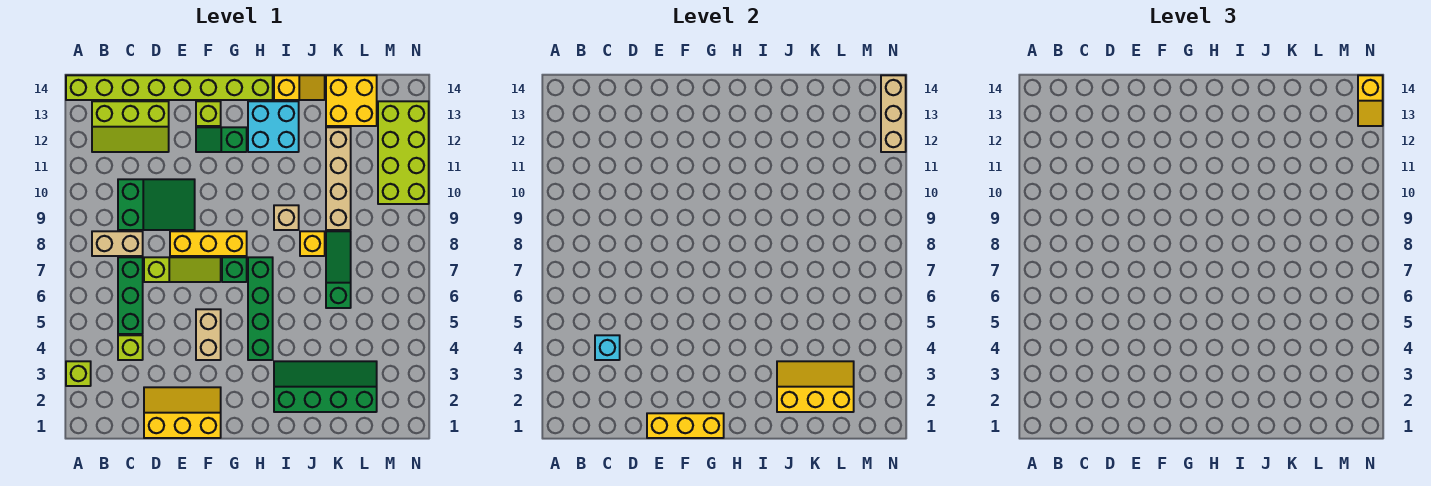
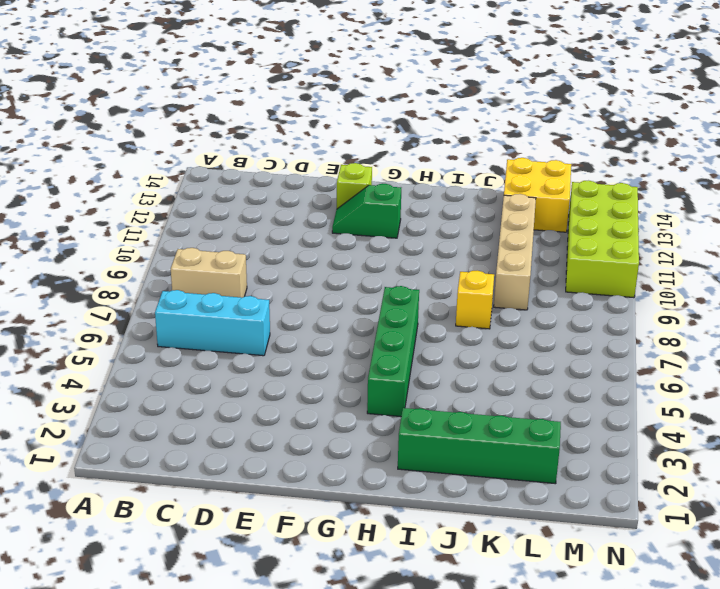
cyan brick B6:D6 level 1 -> green brick C5:C7 level 1
none -> lime brick A3 level 1
none -> lime brick A14:H14 level 1
none -> lime slope B12:D13 level 1 top 13

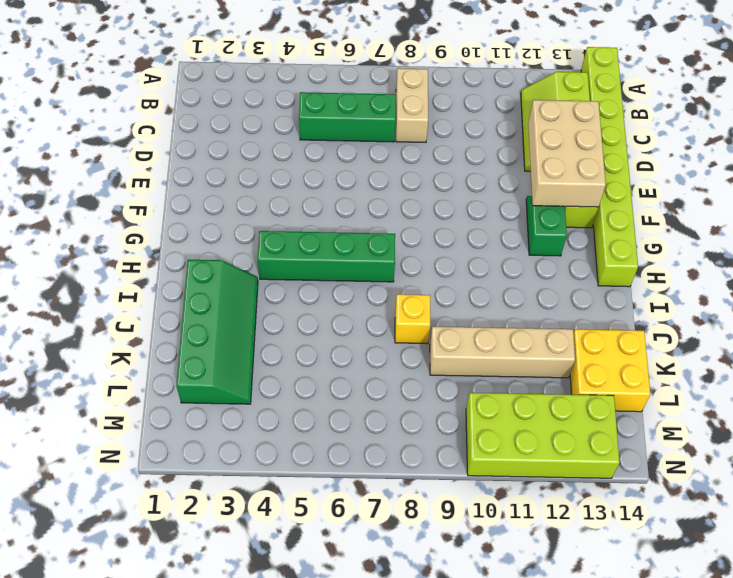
tan brick D12:F13 level 2 -> none
none -> lime brick A3 level 1
none -> lime brick C4 level 1
none -> green slope C9:E10 level 1 top C

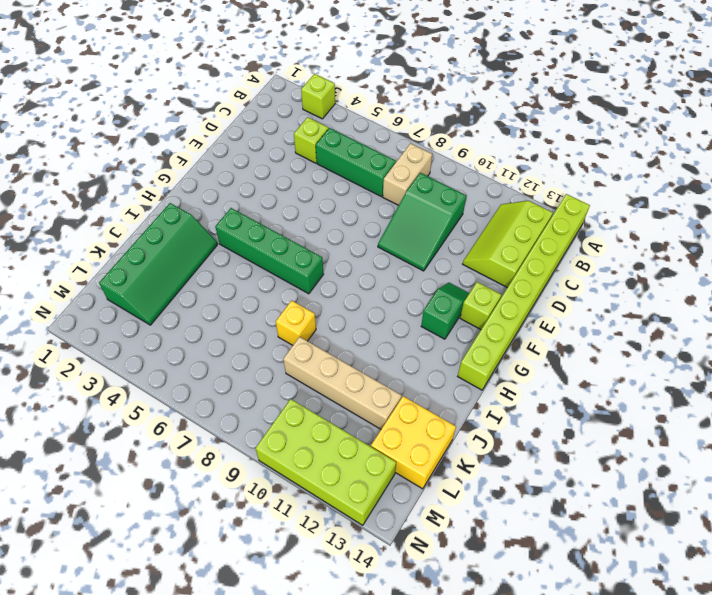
none -> yellow slope D1:F2 level 1 top 1
none -> lime slope D7:F7 level 1 top D
none -> yellow brick E8:G8 level 1

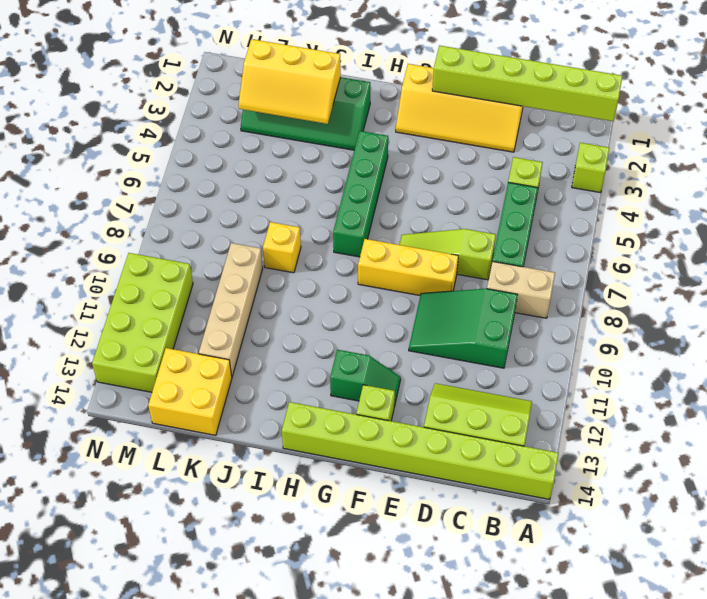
lime brick A1:F1 level 2 -> yellow brick E1:G1 level 2
yellow slope D1:G2 level 1 top 1 -> yellow slope D1:F2 level 1 top 1
none -> tan brick F4:F5 level 1
none -> green brick G7 level 1
none -> cyan brick H12:I13 level 1

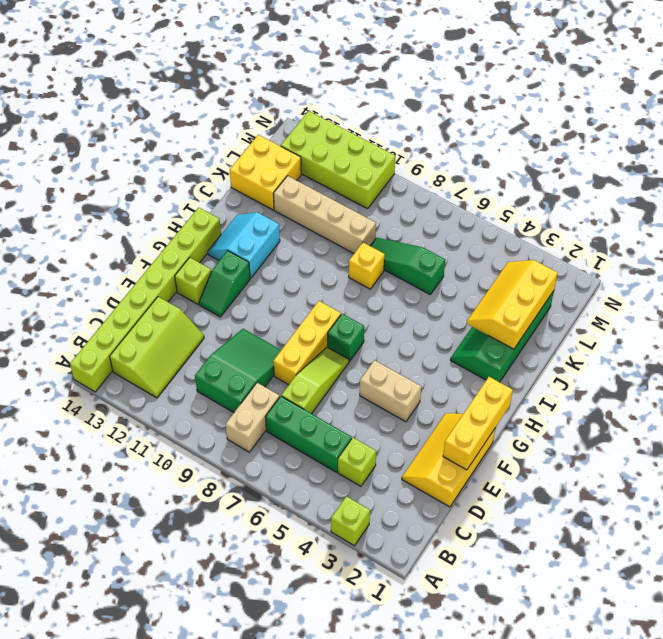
cyan slope H12:I13 level 1 top 12 -> cyan brick H12:I13 level 1
none -> green brick H4:H7 level 1
none -> tan brick I9 level 1
none -> yellow slope I14:J14 level 1 top I

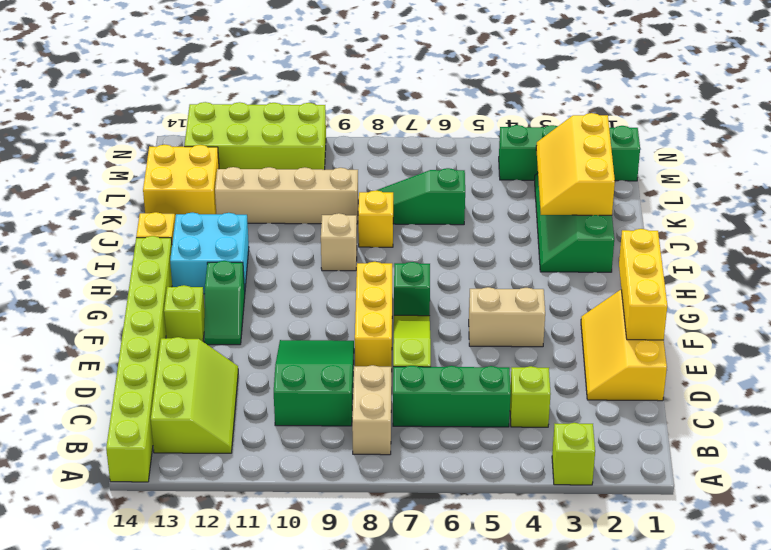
green brick M1:M4 level 1 -> green brick H4:H7 level 1
none -> cyan brick C4 level 2
none -> tan brick N12:N14 level 2
none -> yellow slope N13:N14 level 3 top 14

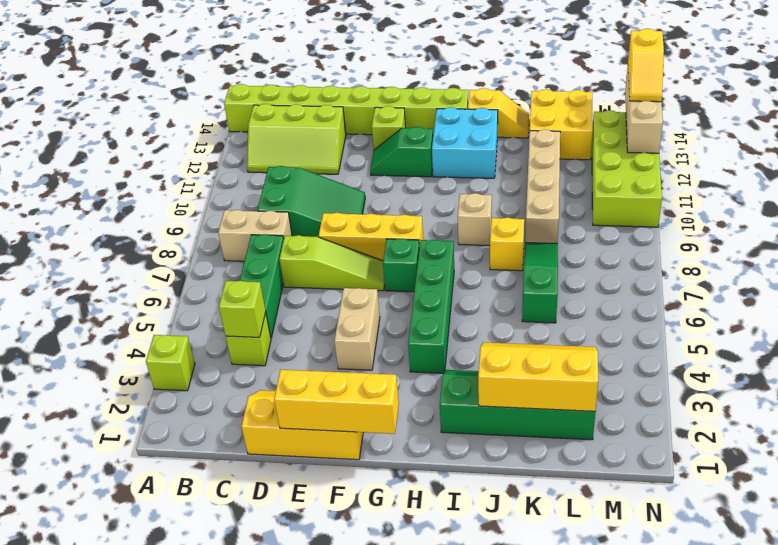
lime brick C4 level 2 -> cyan brick C4 level 2

